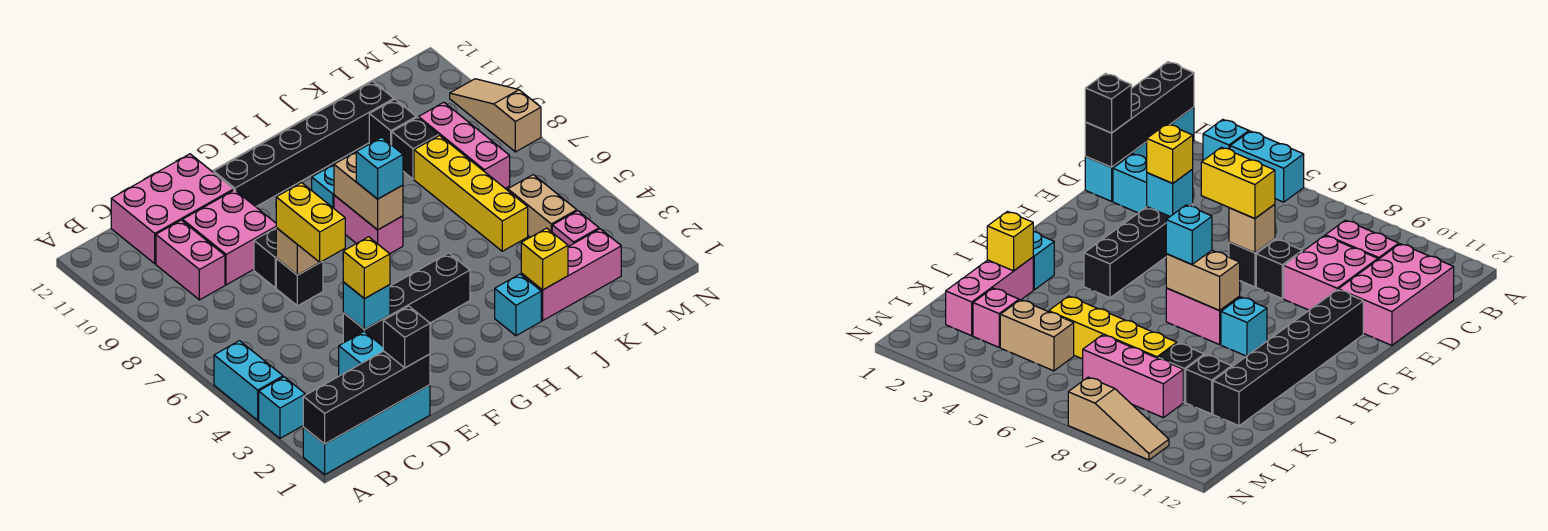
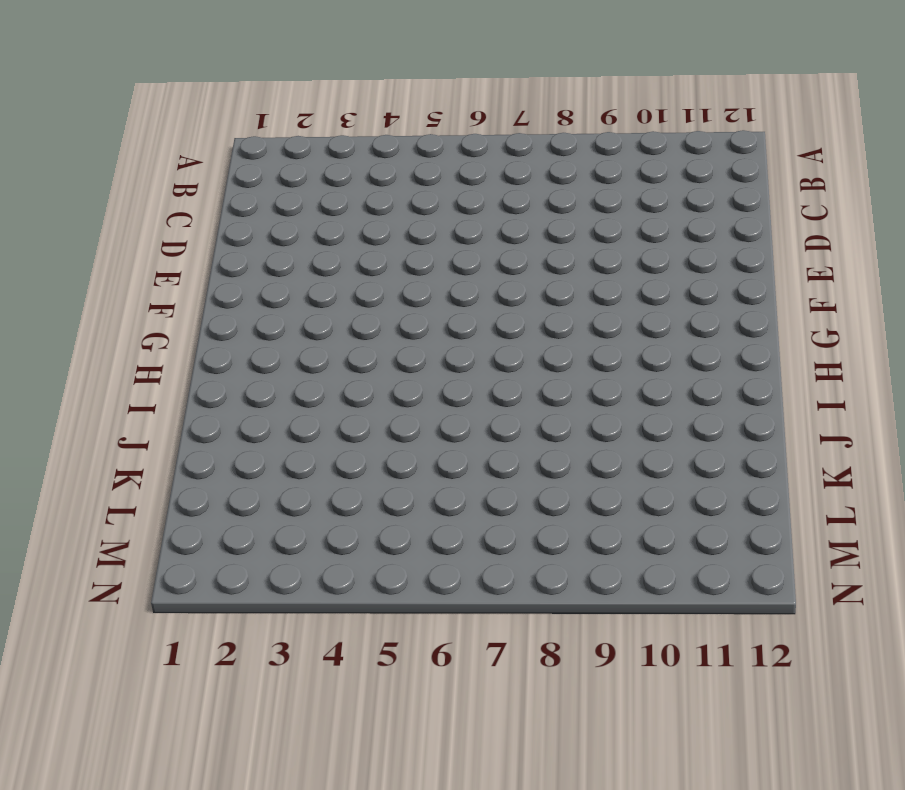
none -> cyan brick A1:D1 level 1
none -> cyan brick A3 level 1
none -> cyan brick A4:A5 level 1
none -> pink brick C9:C10 level 1

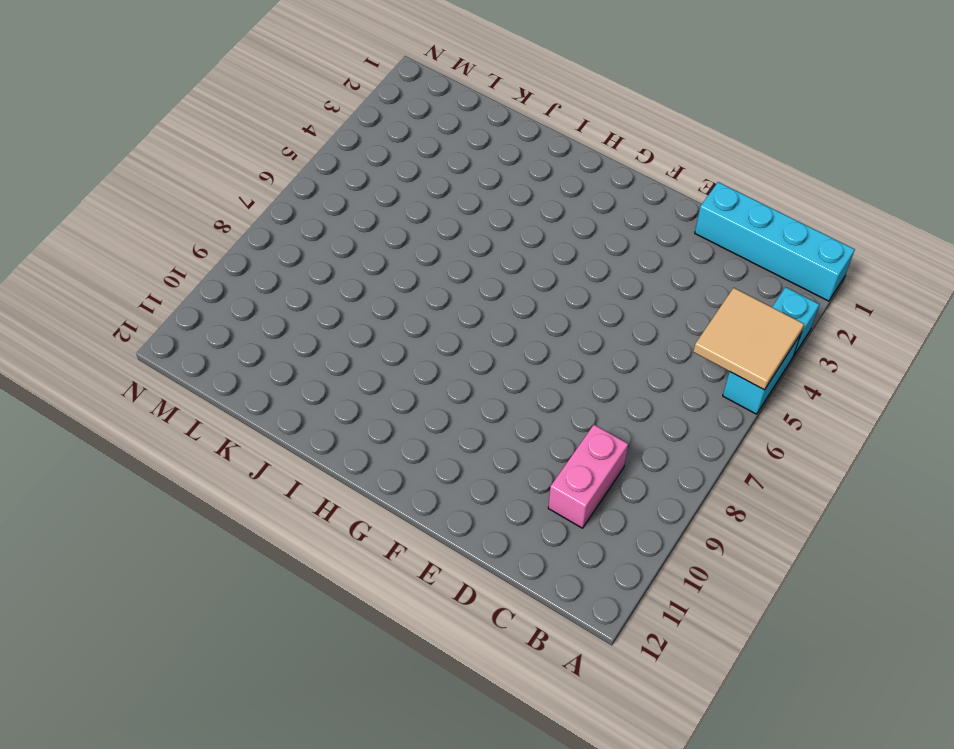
tan tile A4:B5 level 2 -> none
none -> pink brick C11:E12 level 1
none -> cyan brick D2:D3 level 1
none -> pink brick D9:E10 level 1
none -> black brick E4:H4 level 1

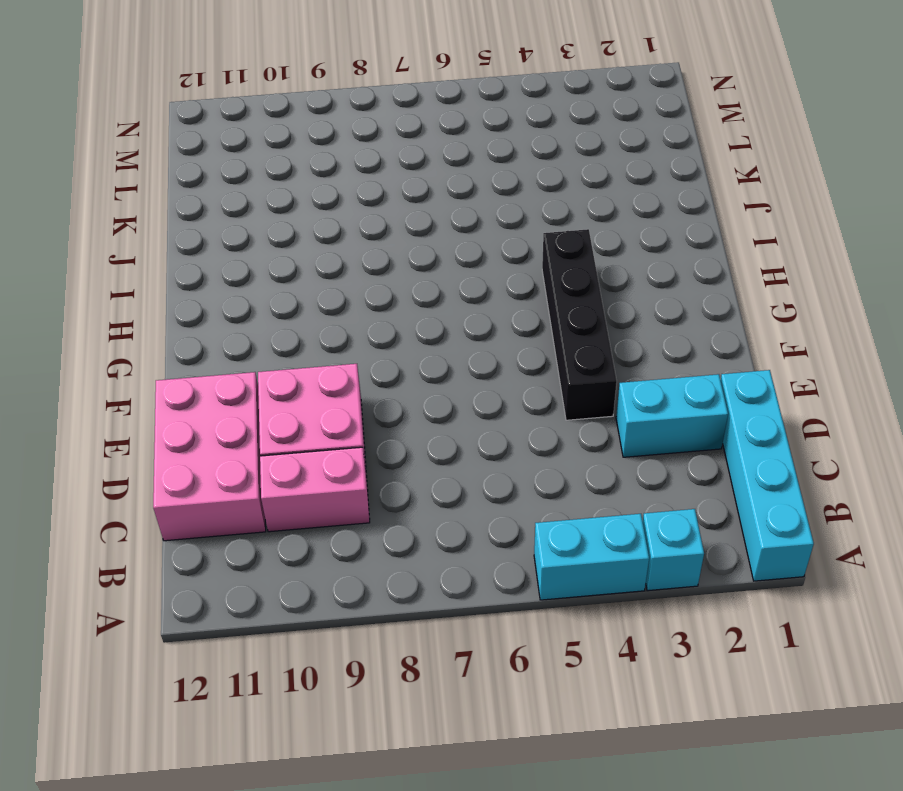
none -> black brick E7 level 1
none -> black brick E8 level 1
none -> black brick F11:K11 level 1
none -> pink brick H7:H8 level 1

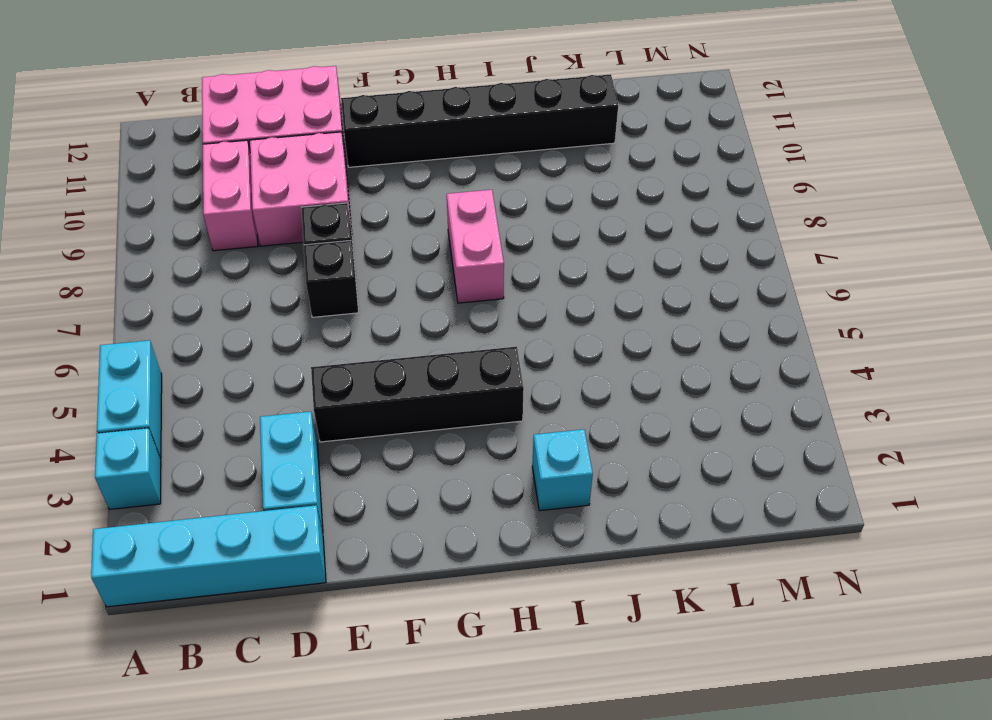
none -> cyan brick H9 level 1
none -> pink brick J2:L2 level 1
none -> yellow brick K5:K8 level 1
none -> black brick K9 level 1

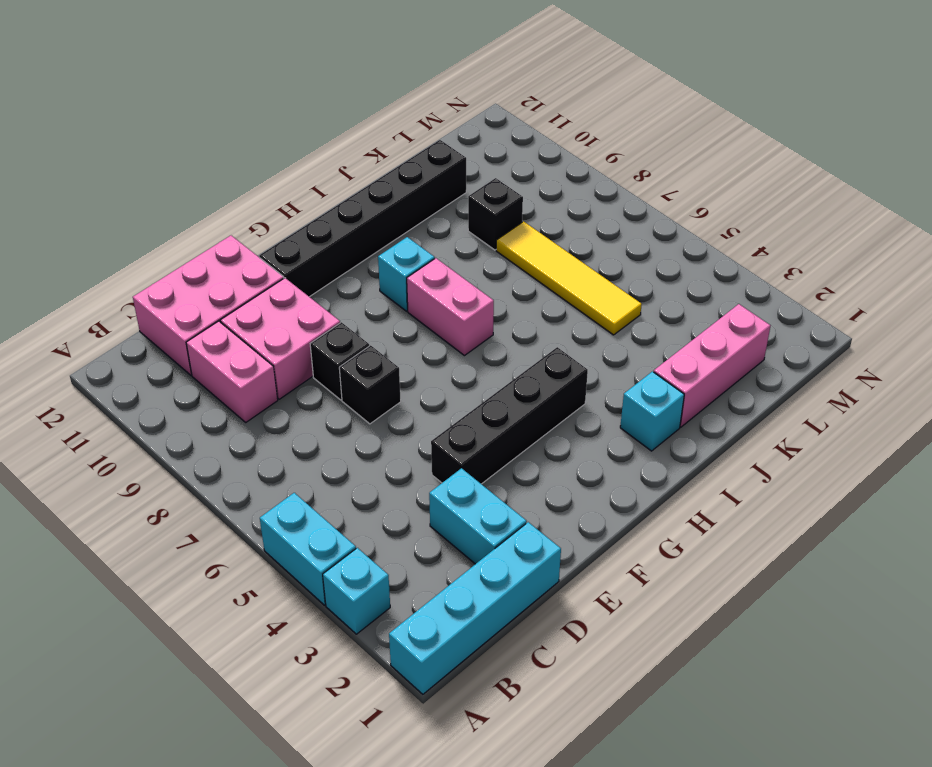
yellow tile K5:K8 level 1 -> yellow brick K5:K8 level 1
none -> black brick K10 level 1
none -> pink brick L3 level 1
none -> tan brick L4:L5 level 1
none -> pink brick L7:L9 level 1

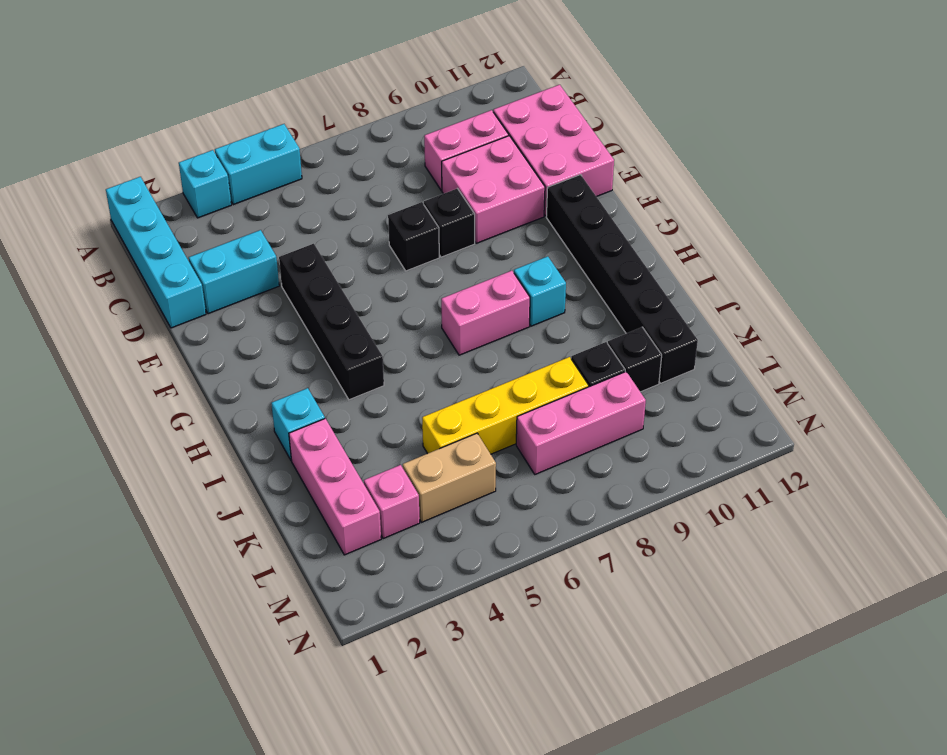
none -> tan slope N8:N10 level 1 top 8
none -> black brick A1:D1 level 2
none -> cyan brick E4 level 2
none -> tan brick E7 level 2

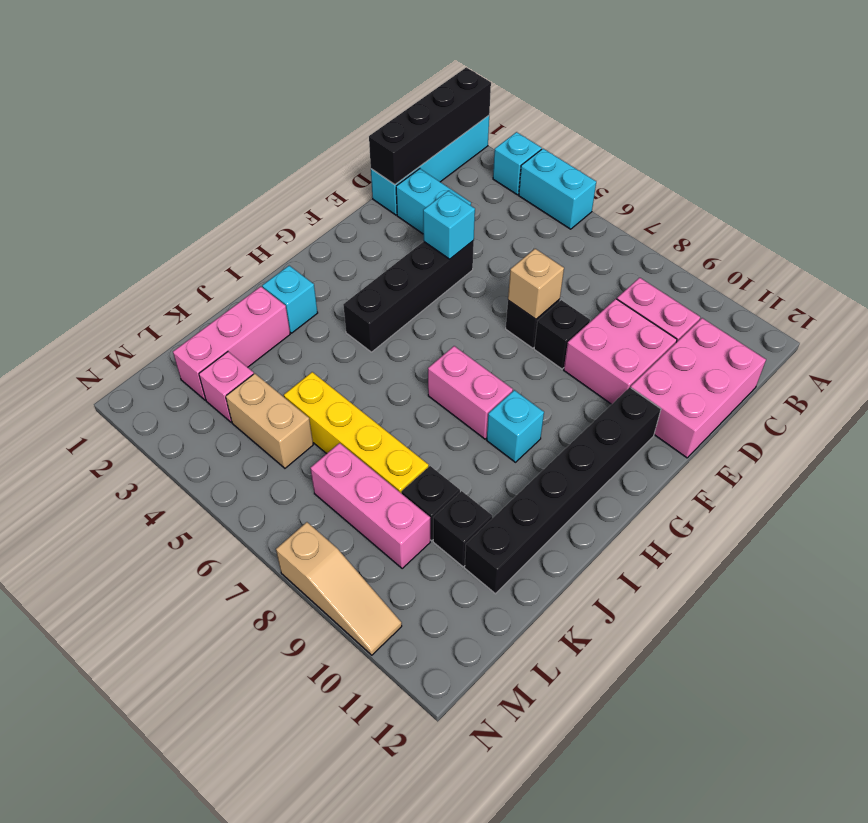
none -> tan brick H7:H8 level 2
none -> yellow brick J2 level 2
none -> black brick D1 level 3
none -> yellow brick E4 level 3

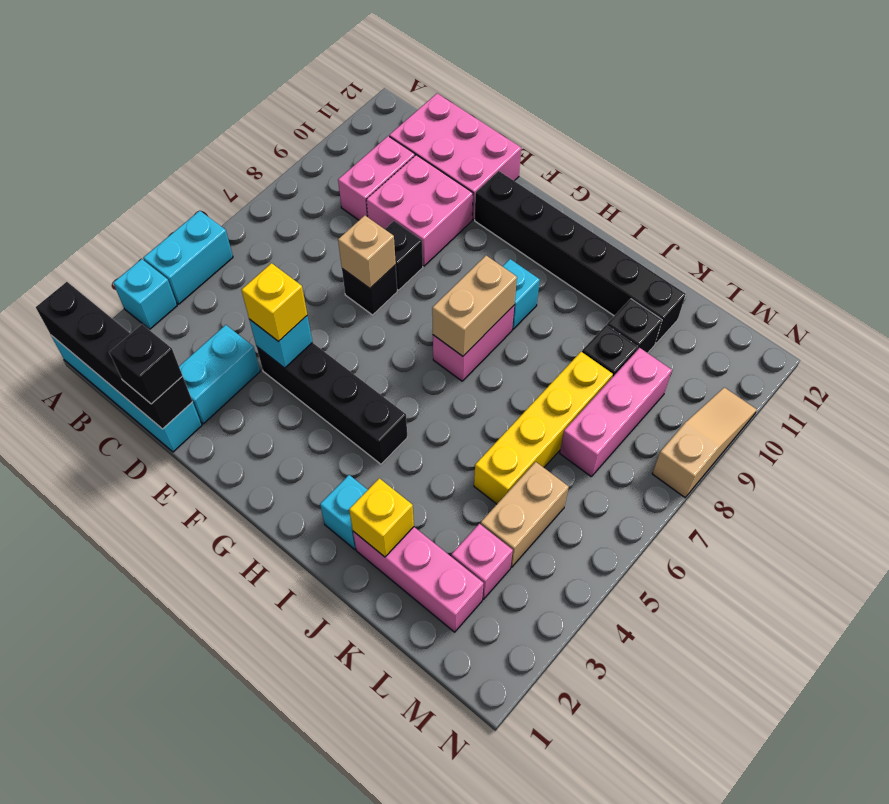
none -> yellow brick E6:E7 level 3
none -> cyan brick H7 level 3

